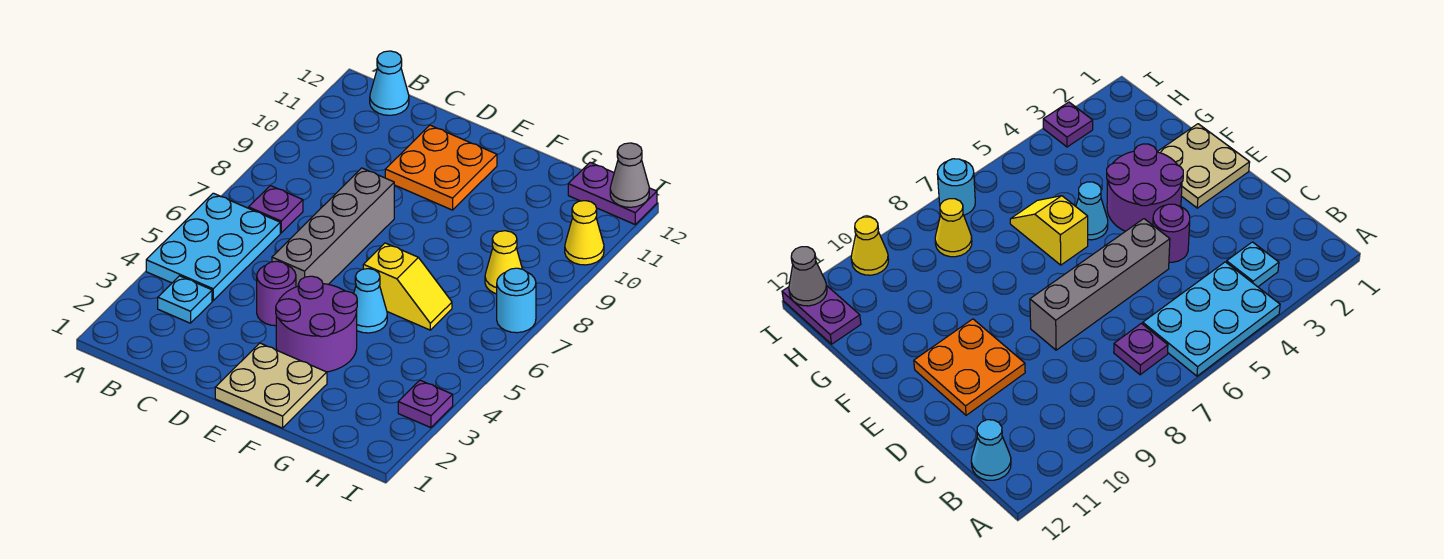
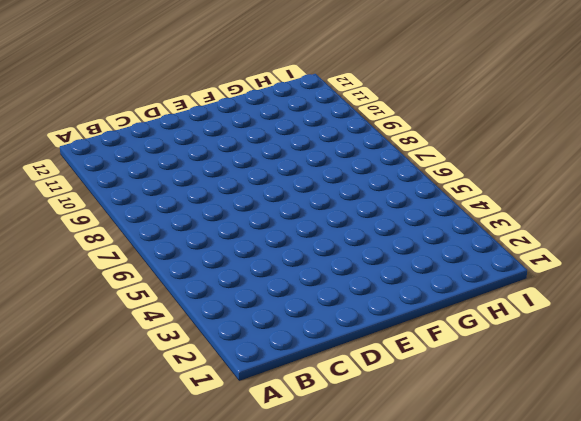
none -> cyan plate A4:B6 level 1
none -> cyan plate B3 level 1
none -> purple plate B7 level 1

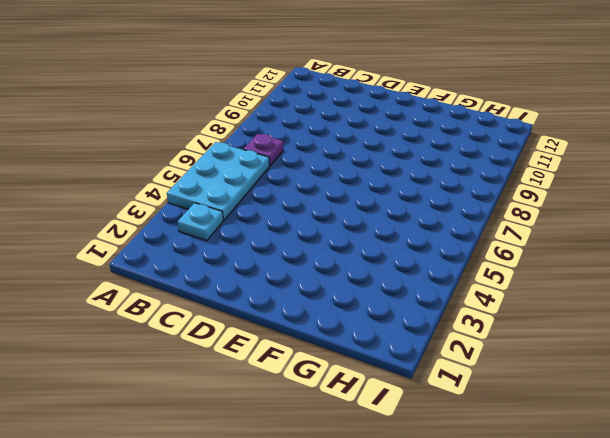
none -> cyan cone B12 level 1
none -> purple round brick D4 level 1
none -> grey brick D5:D8 level 1

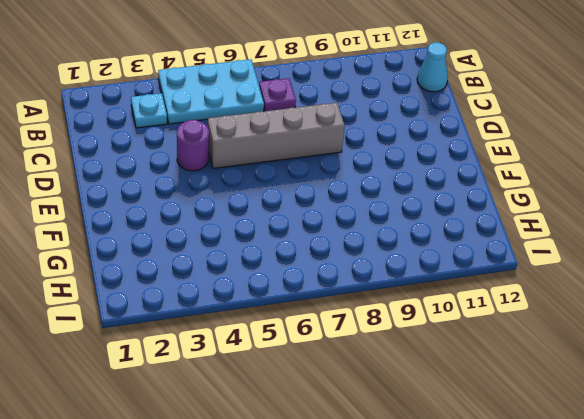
none -> orange plate D10:E11 level 1
none -> tan plate E1:F2 level 1
none -> purple round brick E3:F4 level 1

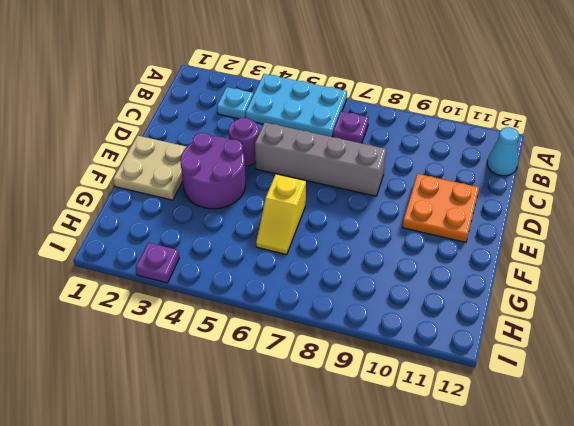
none -> cyan cone F5 level 1
none -> yellow cone H8 level 1
none -> purple plate H12:I12 level 1

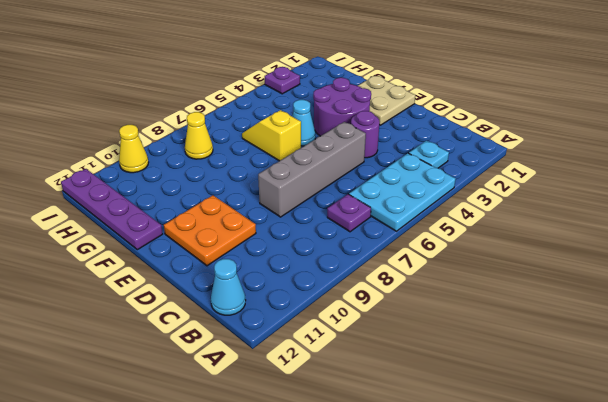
purple plate F12:I12 level 1 -> purple plate H12:I12 level 1
none -> cyan round brick I7 level 1
none -> grey cone I12 level 2

